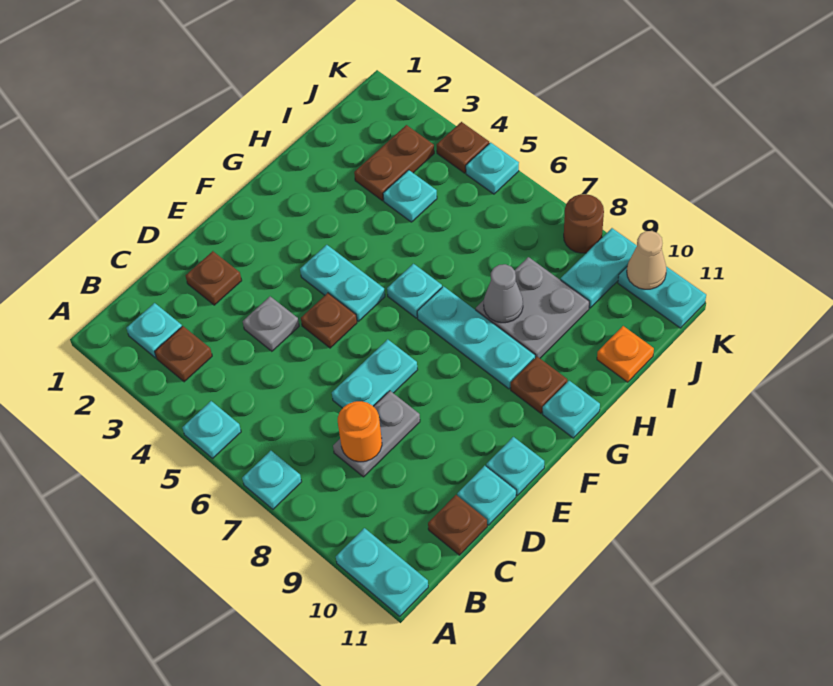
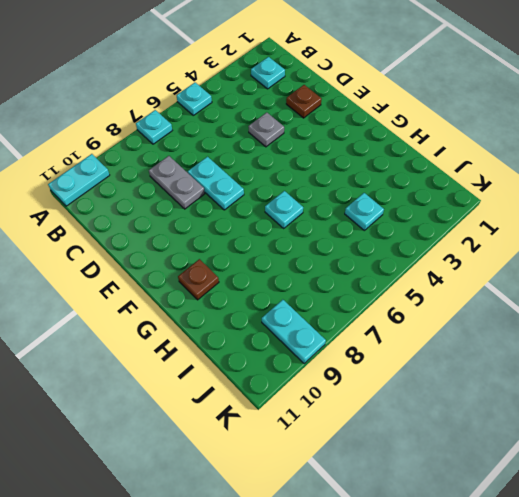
none -> brown plate B3 level 1
none -> brown plate C11 level 1
none -> cyan plate D11 level 1
none -> brown plate E5 level 1

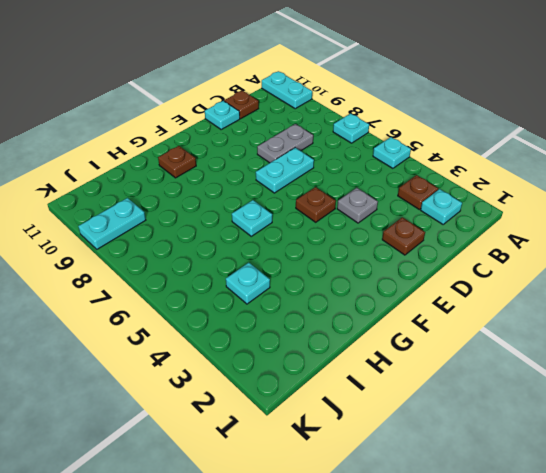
none -> cyan plate E11 level 1
none -> cyan plate F4:F5 level 1
none -> cyan plate G7:G9 level 1
none -> cyan plate G11 level 1

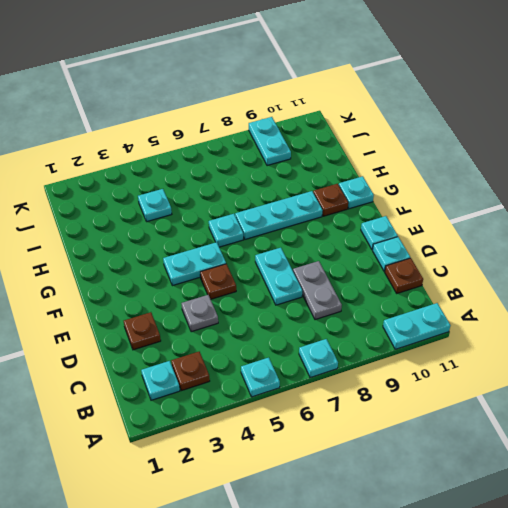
none -> grey plate H8:I9 level 1
none -> brown plate I3:J3 level 1
none -> orange plate I11 level 1
none -> brown plate K4 level 1

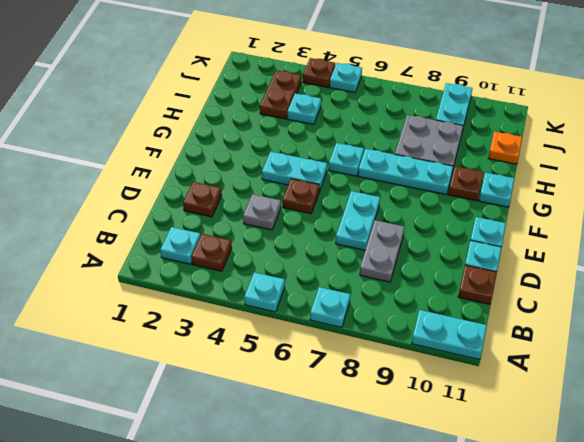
none -> brown round brick K8 level 1
none -> cyan plate K10:K11 level 1
none -> orange round brick C8 level 2
none -> grey cone H8 level 2

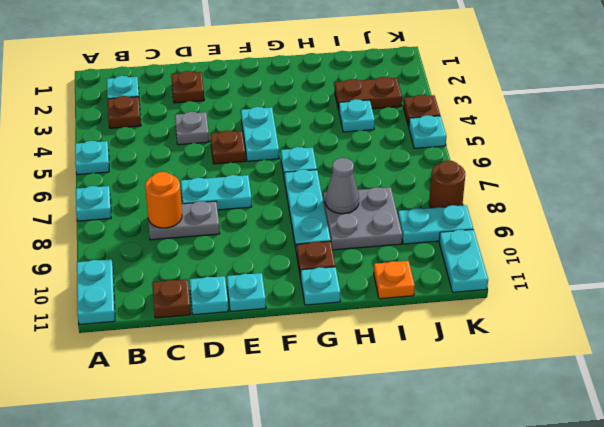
none -> tan cone K10 level 2

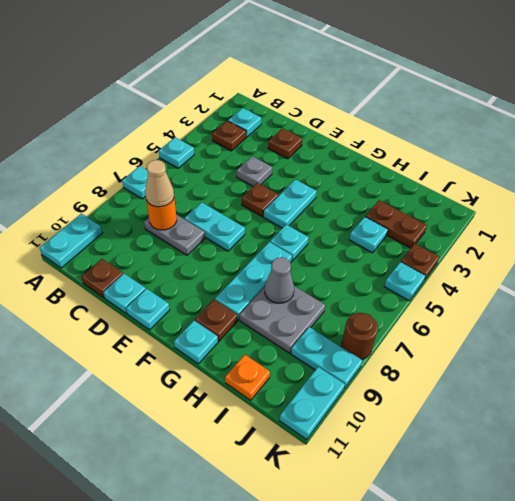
tan cone C8 level 3 -> tan cone K10 level 2

